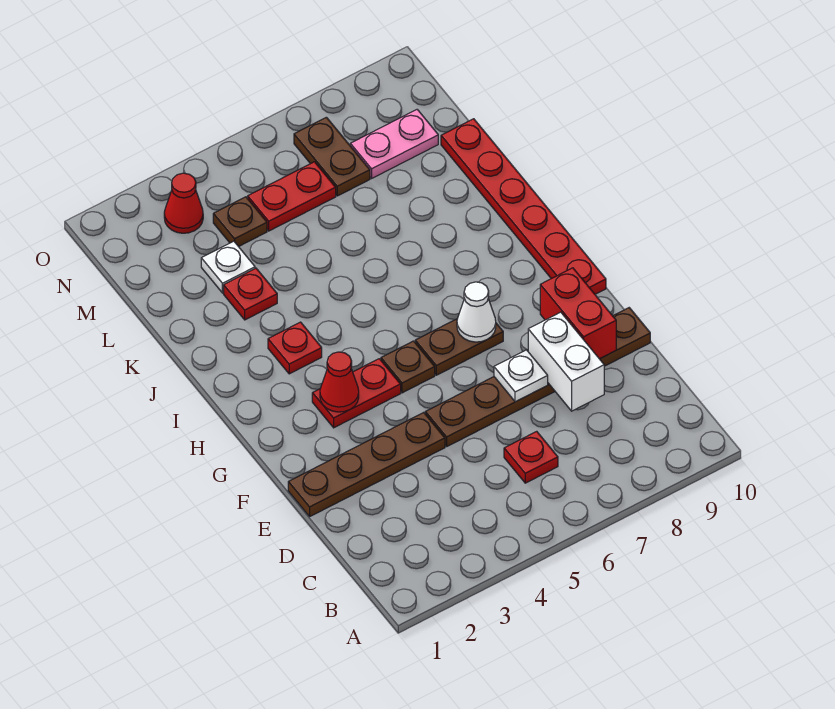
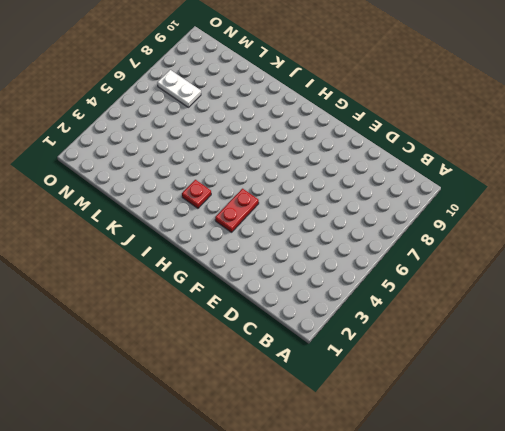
white plate M7:N7 level 1 -> brown plate M7:N7 level 1
none -> red plate C6 level 1
none -> brown plate E1:E4 level 1
none -> brown plate E5:E10 level 1

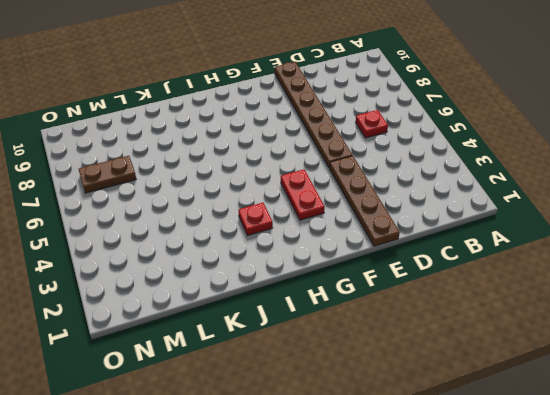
none -> brown plate G5 level 1
none -> brown plate G6:G7 level 1
none -> red plate G10:L10 level 1

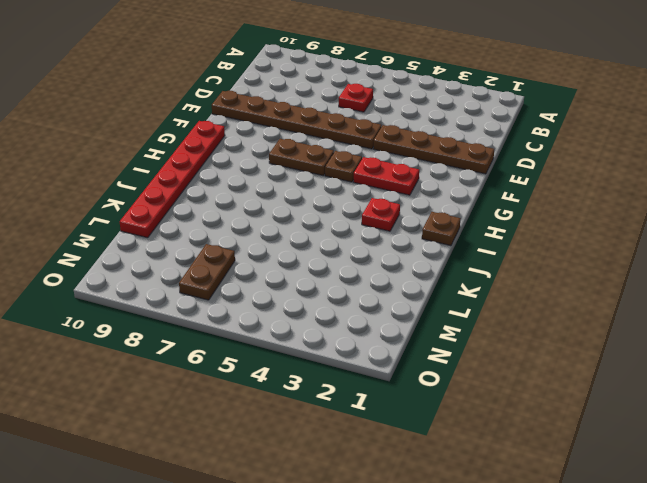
brown plate I1 level 1 -> brown plate M4 level 1
none -> red plate K3 level 1
none -> white plate L3 level 1
none -> red plate M5:M6 level 1

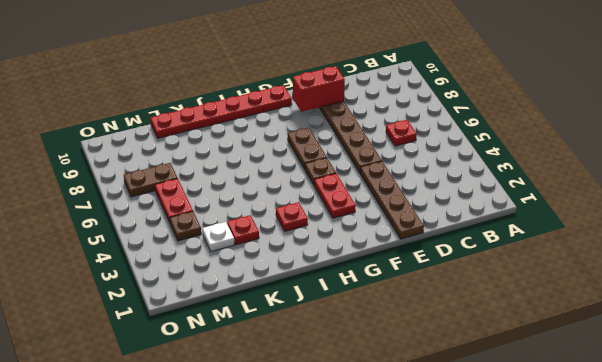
none -> pink plate M8:M9 level 1
none -> red cone N3 level 1
none -> white brick D8:E8 level 2

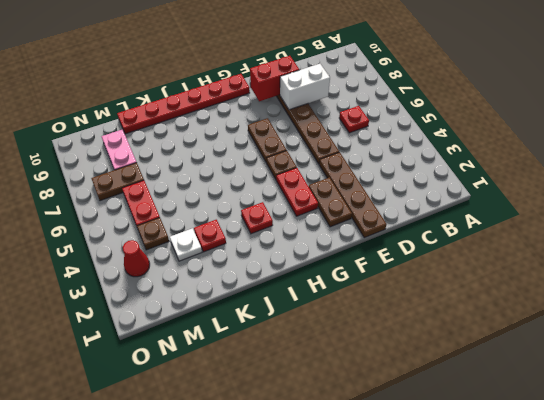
brown plate F2:F3 level 1 -> none
none -> white plate E7 level 2
none -> red cone G3 level 2
none -> white cone G7 level 2

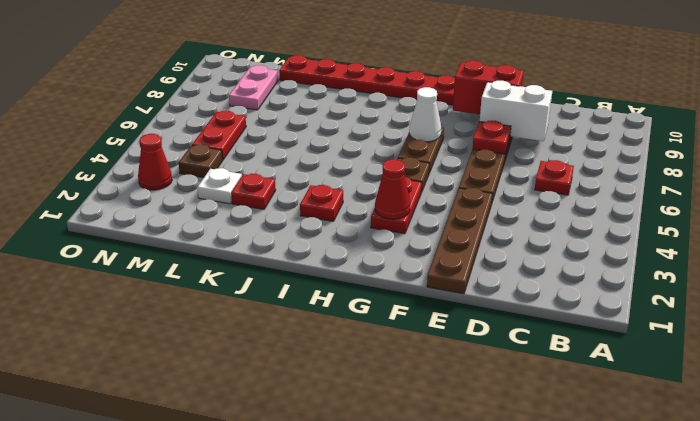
red plate E7 level 2 -> white plate E7 level 2
none -> brown plate M7:N7 level 1

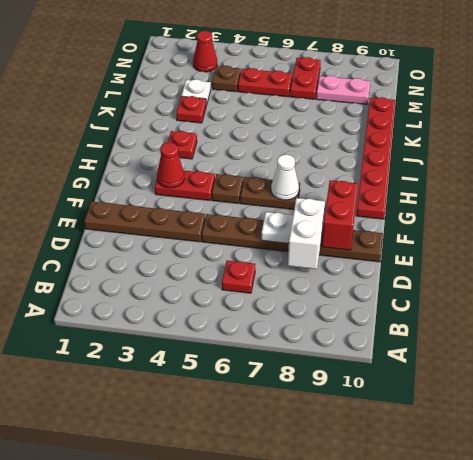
red plate M7:N7 level 1 -> brown plate M7:N7 level 1

